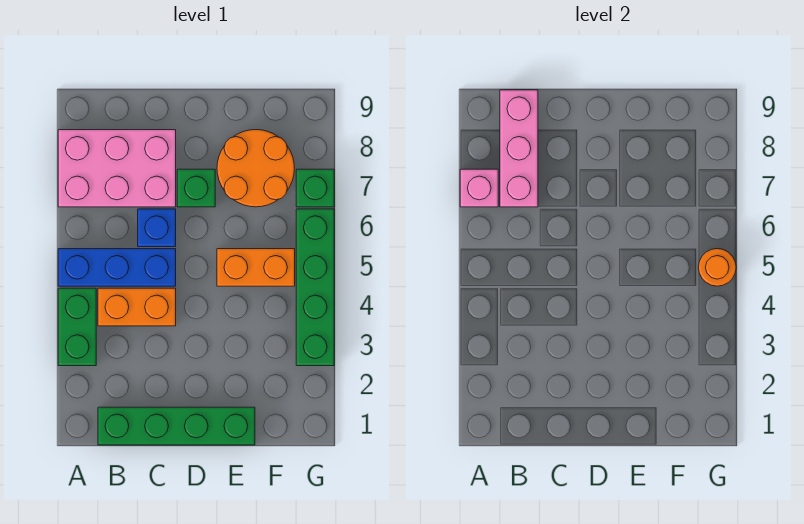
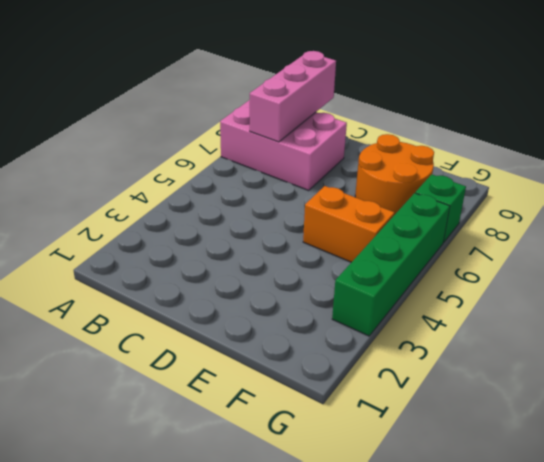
none -> green brick A3:A4 level 1
none -> blue brick A5:C5 level 1
none -> green brick B1:E1 level 1

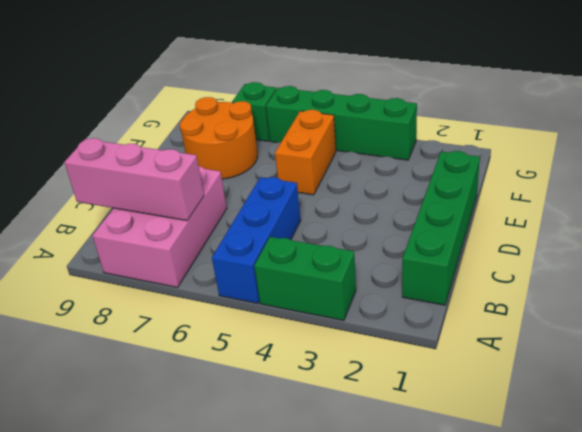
none -> orange brick B4:C4 level 1
none -> blue brick C6 level 1
none -> green brick D7 level 1

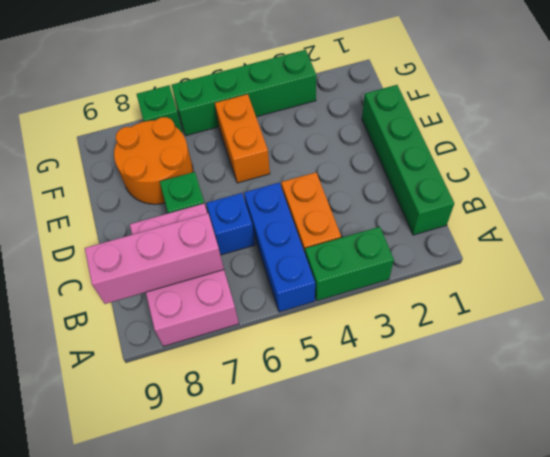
none -> pink brick A7 level 2
none -> orange round brick G5 level 2

